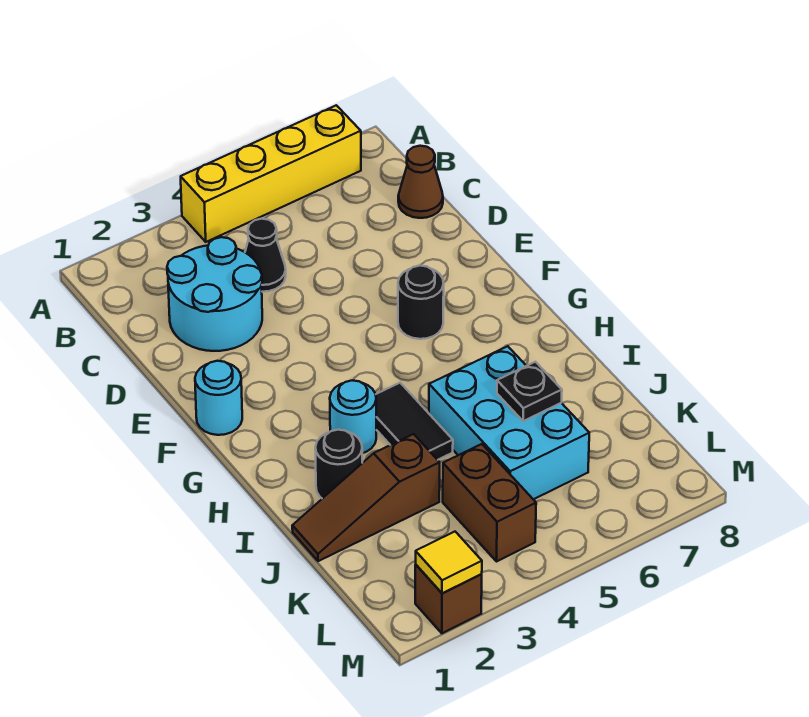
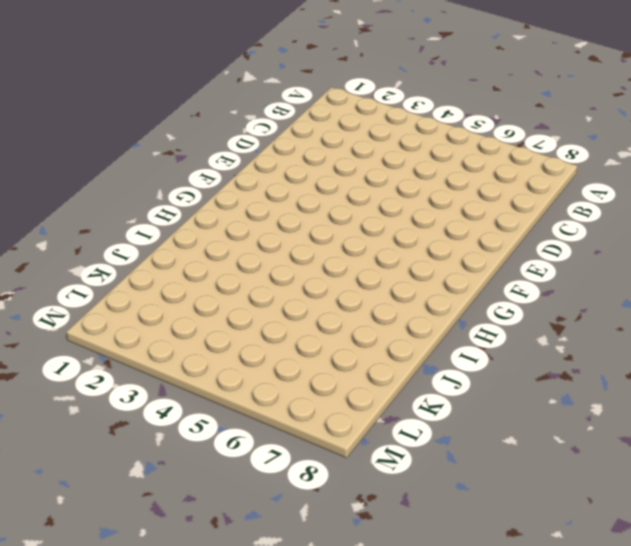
none -> yellow brick A4:A7 level 1
none -> cyan round brick C2:D3 level 1
none -> black cone C4 level 1

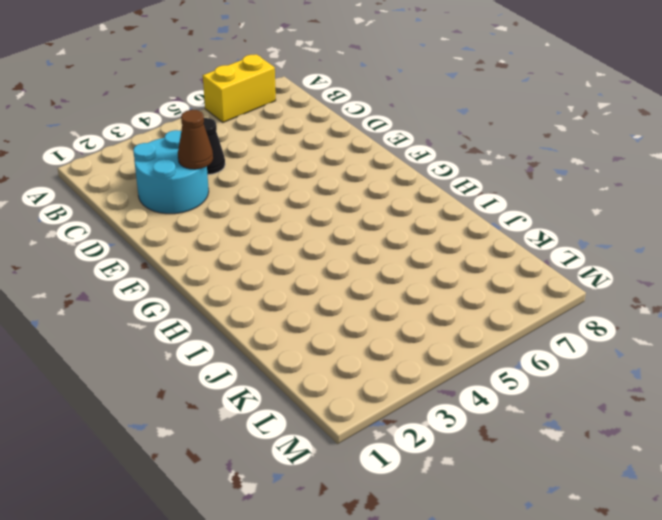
yellow brick A6:A7 level 1 -> yellow brick A4:A7 level 1
brown cone D3 level 2 -> brown cone C8 level 1
none -> cyan round brick F1 level 1
none -> black round brick F6 level 1
none -> cyan round brick H3 level 1

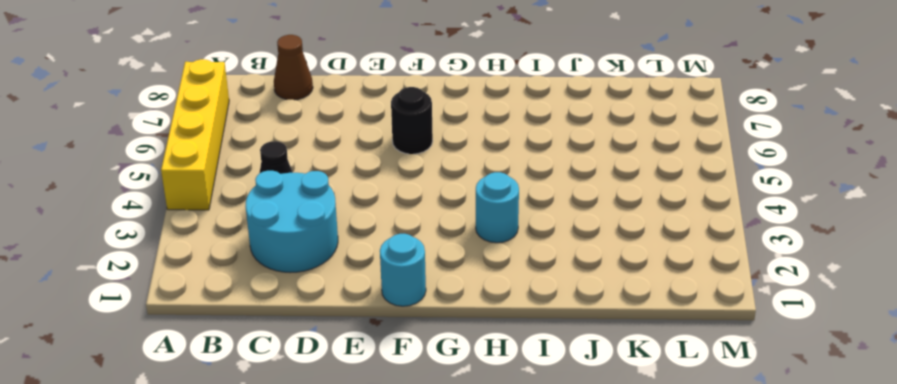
none -> black tile H4:I4 level 1
none -> black round brick I2 level 1
none -> cyan brick I5:K6 level 1

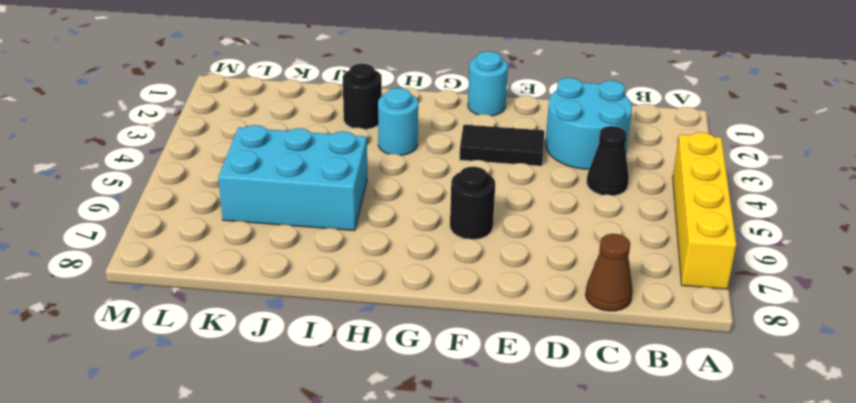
black tile E3:F3 level 1 -> black tile H4:I4 level 1
none -> brown slope J1:J3 level 1 top 3
none -> brown brick K4:L4 level 1
none -> brown brick M2 level 1

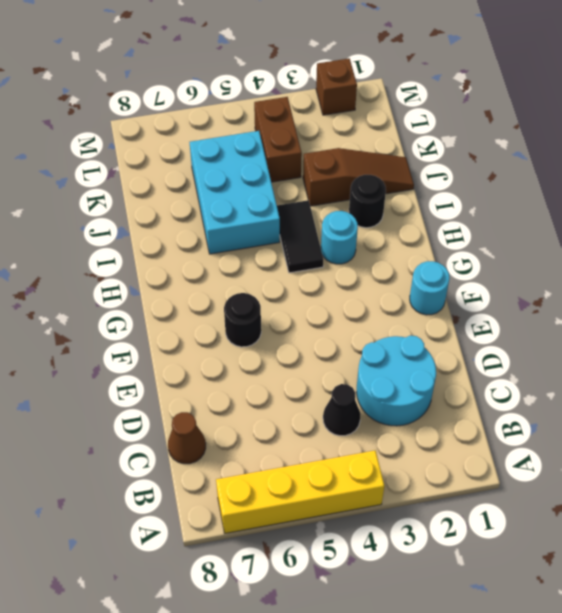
none -> black plate J6 level 2
none -> yellow tile M2 level 2

